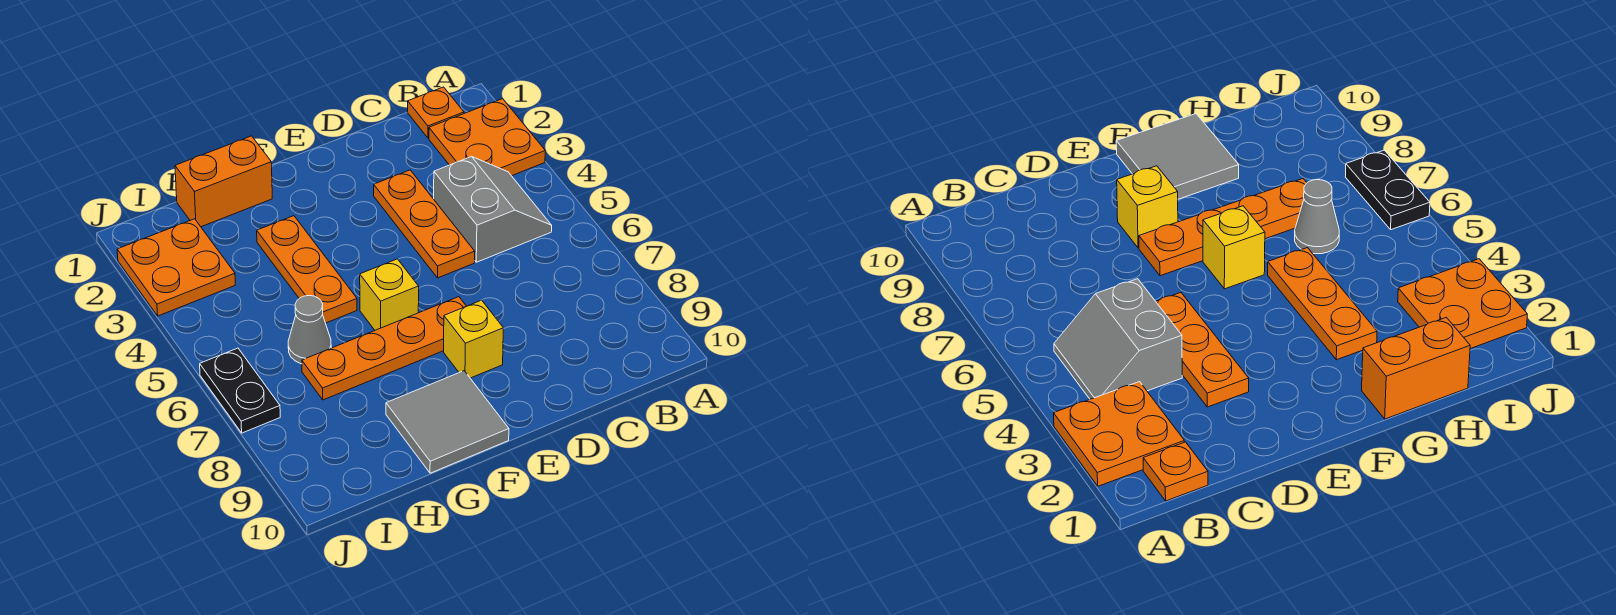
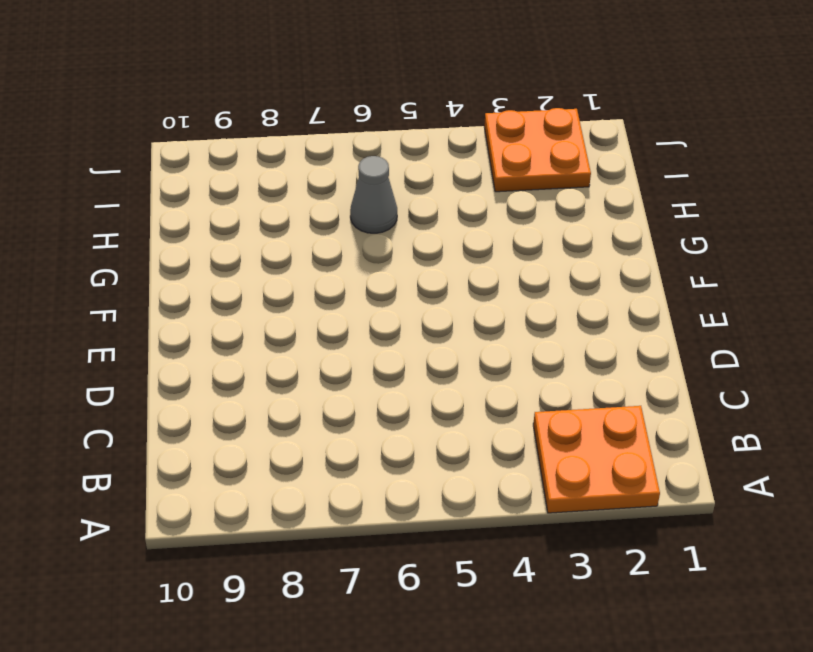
none -> orange plate B1 level 1
none -> grey slope B4:C5 level 1 top C
none -> orange plate D3:D5 level 1

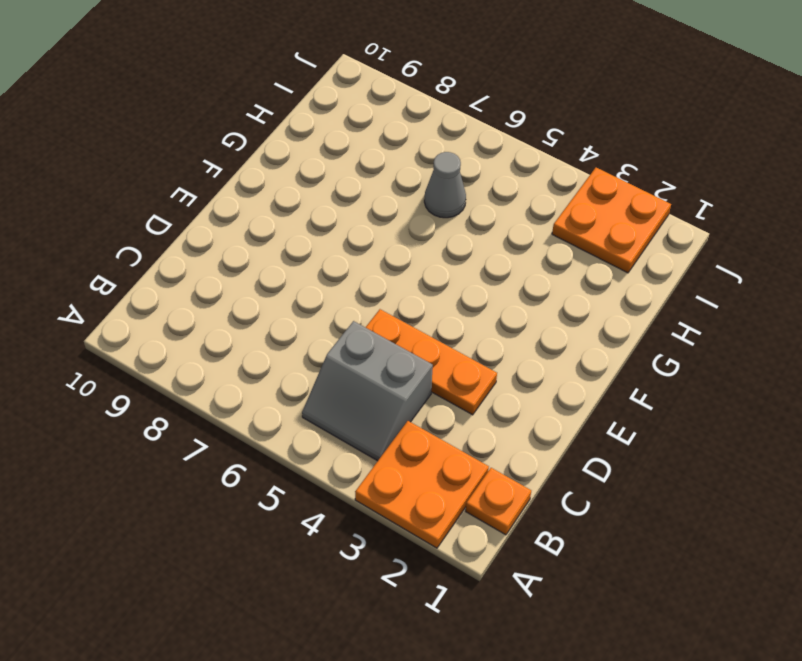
none -> orange plate E7:H7 level 1
none -> yellow brick E8 level 1
none -> yellow brick F6 level 1

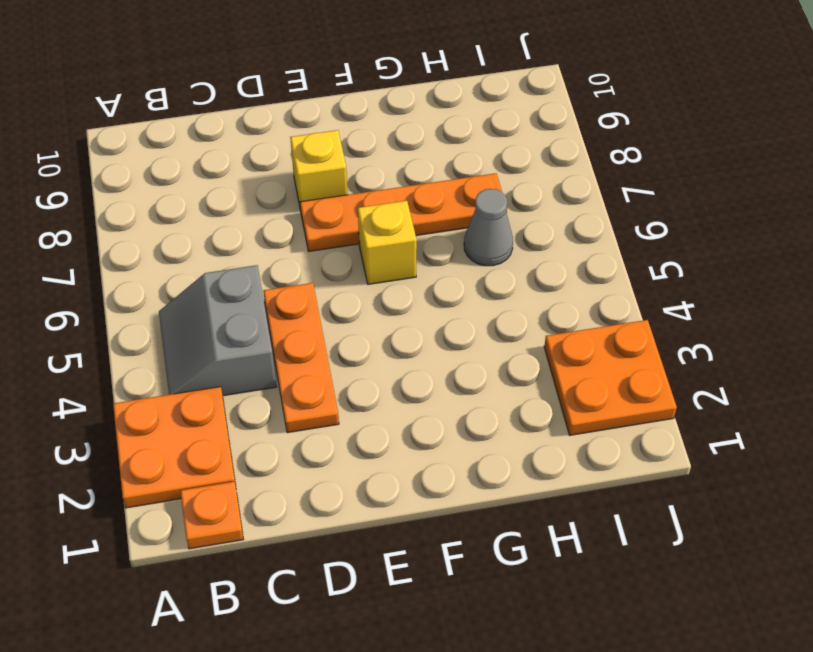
none -> grey tile F9:G10 level 1
none -> orange brick G1:H1 level 1
none -> orange plate G3:G5 level 1

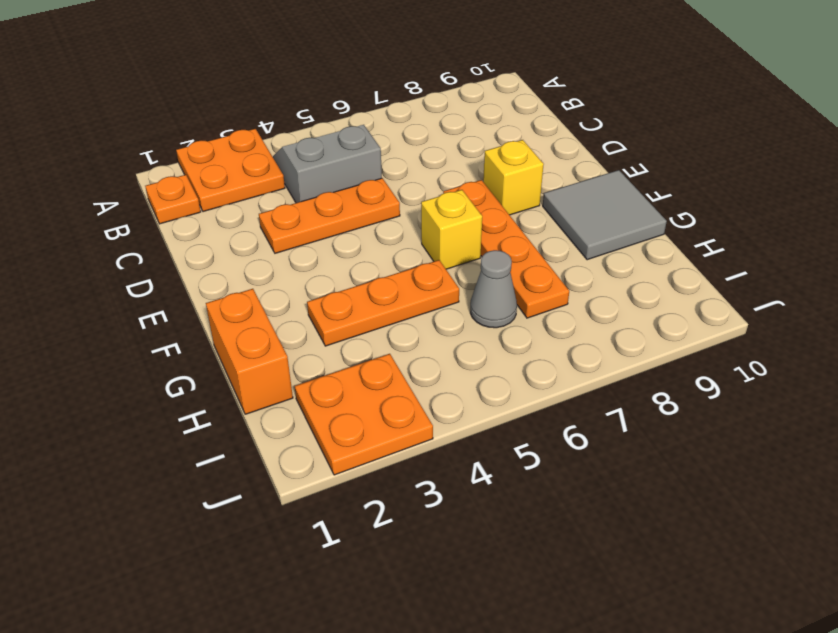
none -> black plate J6:J7 level 1

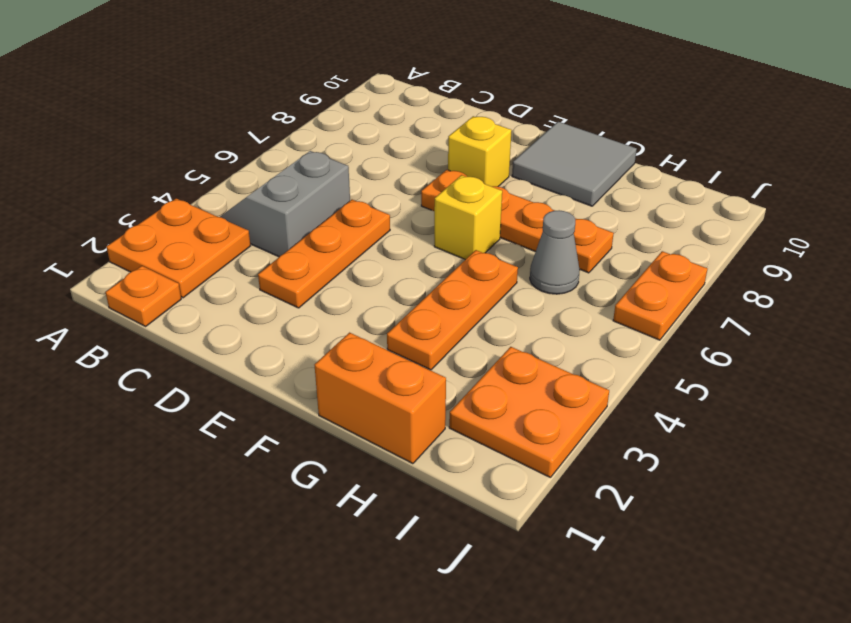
orange plate J6:J7 level 1 -> black plate J6:J7 level 1

